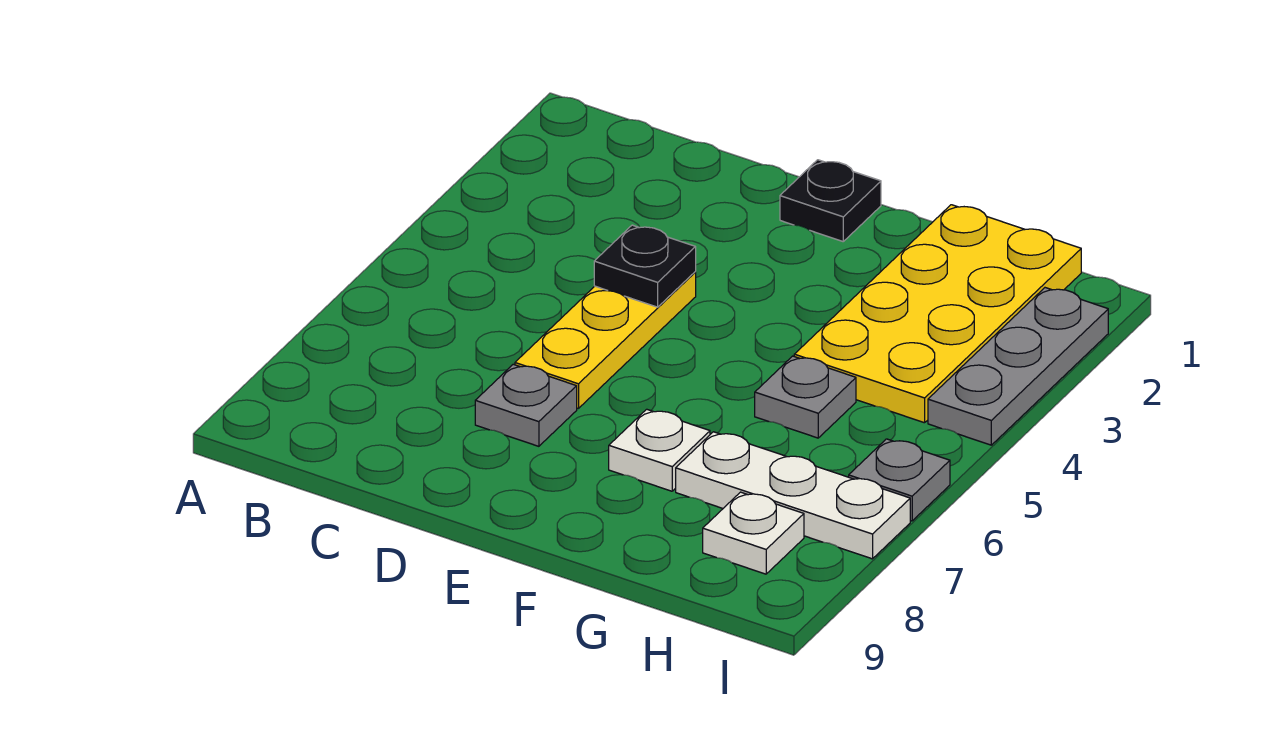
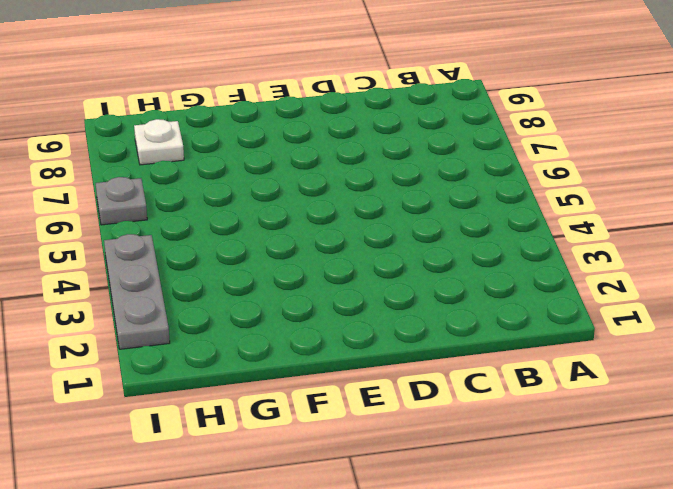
none -> yellow plate D4:D6 level 1
none -> grey plate D7 level 1

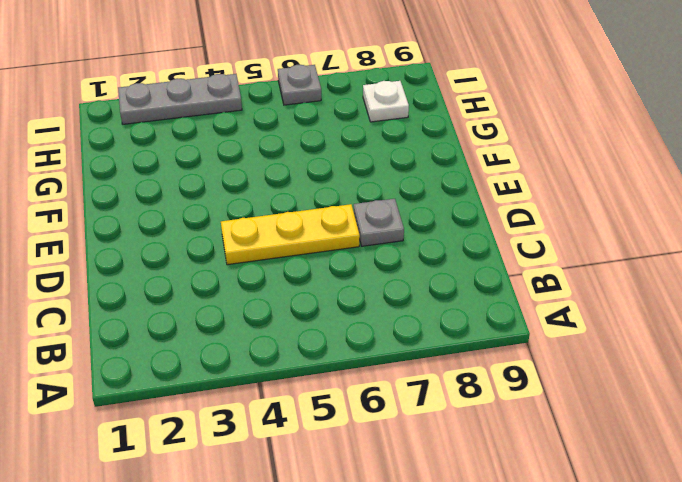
none -> black plate E1 level 1
none -> white plate F7 level 1

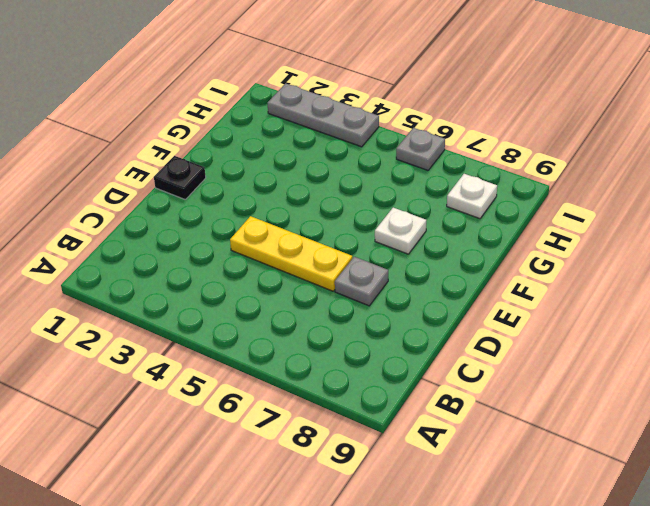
none -> yellow plate G1:H4 level 1
none -> grey plate G5 level 1

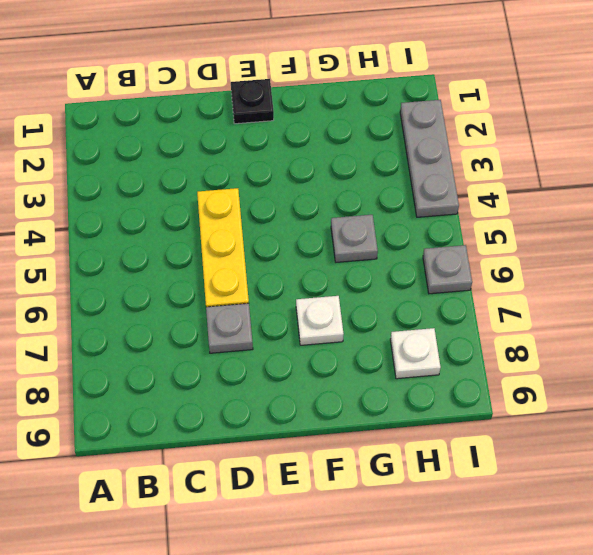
none -> yellow plate G1:H4 level 1
none -> white plate G7:I7 level 1

